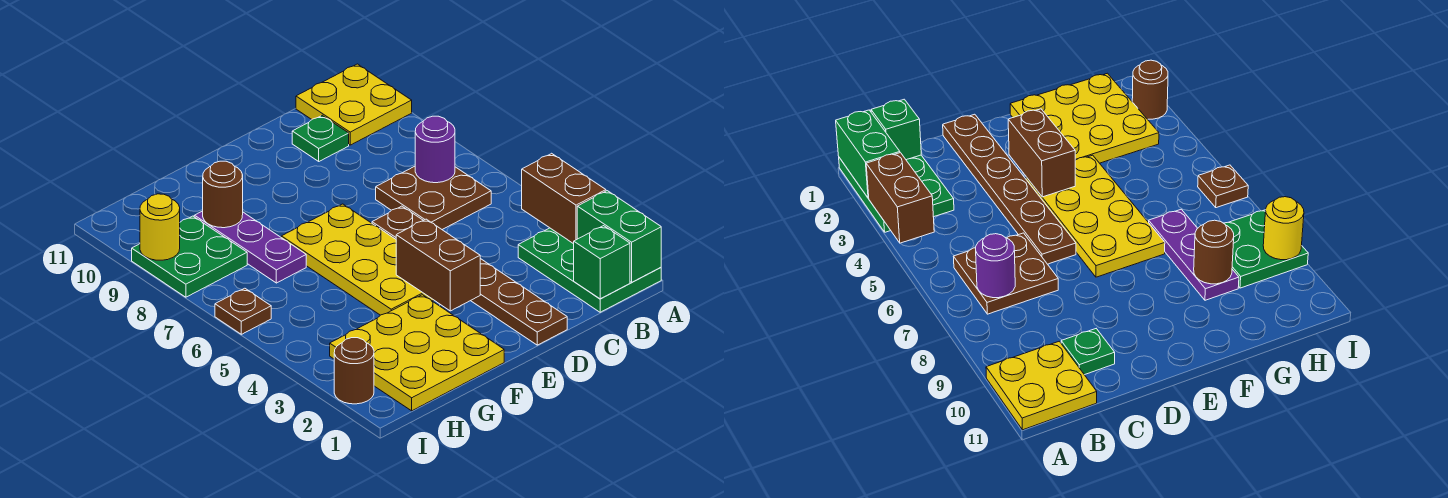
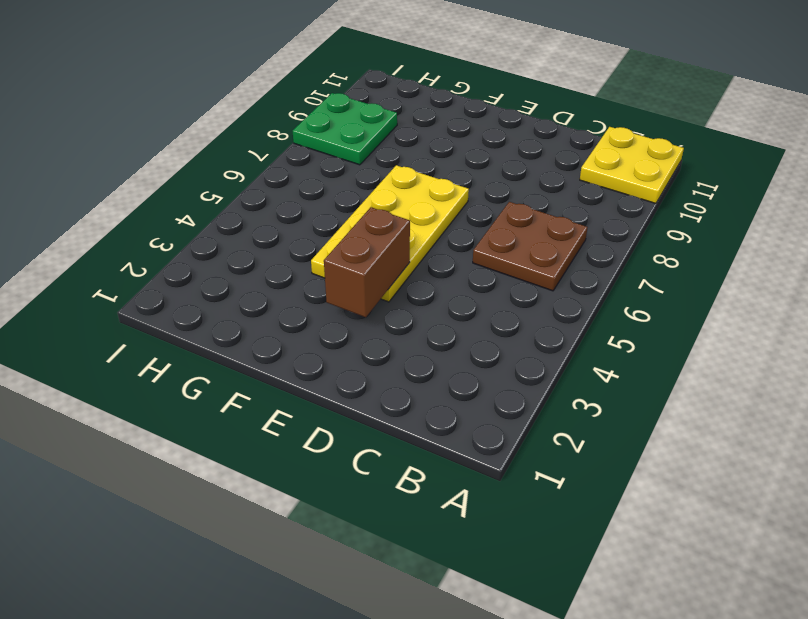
none -> green plate A1:B3 level 1
none -> green plate C10 level 1
none -> brown plate D1:D6 level 1

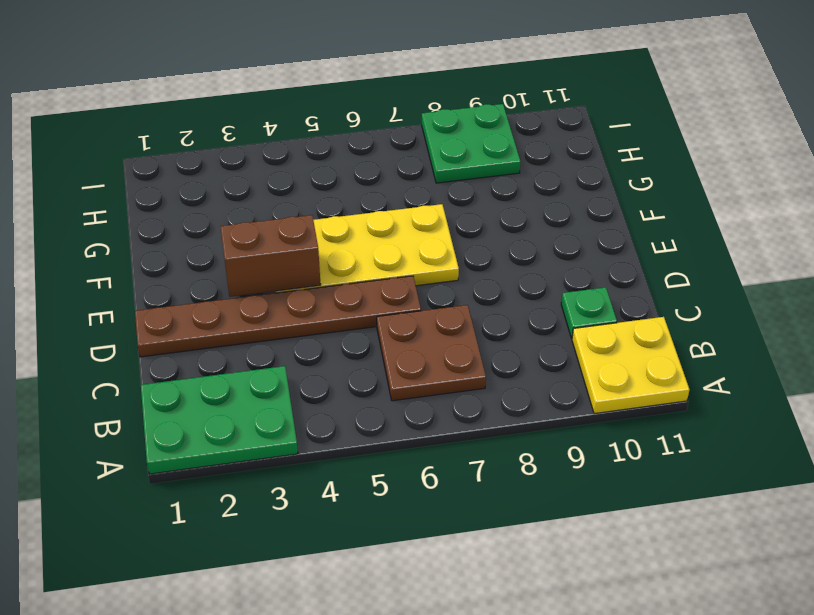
none -> yellow plate F1:H3 level 1
none -> purple plate G7:G9 level 1
none -> brown round brick I2 level 1

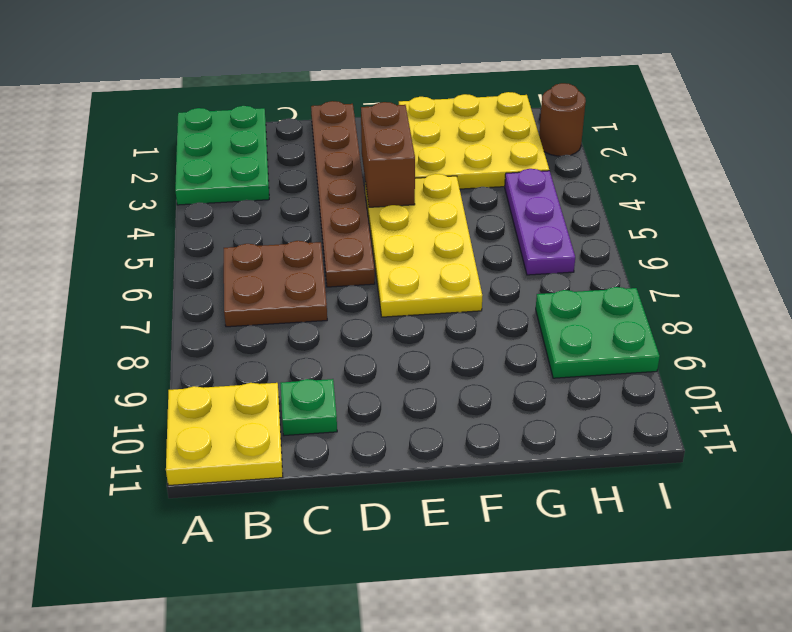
purple plate H4:H6 level 1 -> purple plate G7:G9 level 1
none -> brown plate I6 level 1
none -> green brick A1:A2 level 2
none -> brown brick A3:A4 level 2

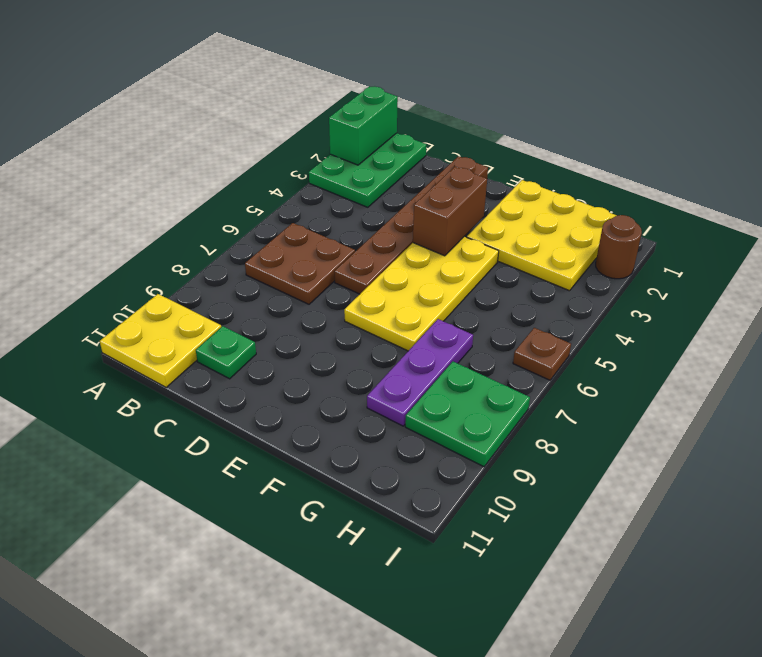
none -> brown brick A3:A4 level 2
none -> green brick B1 level 2
none -> purple round brick B7 level 2

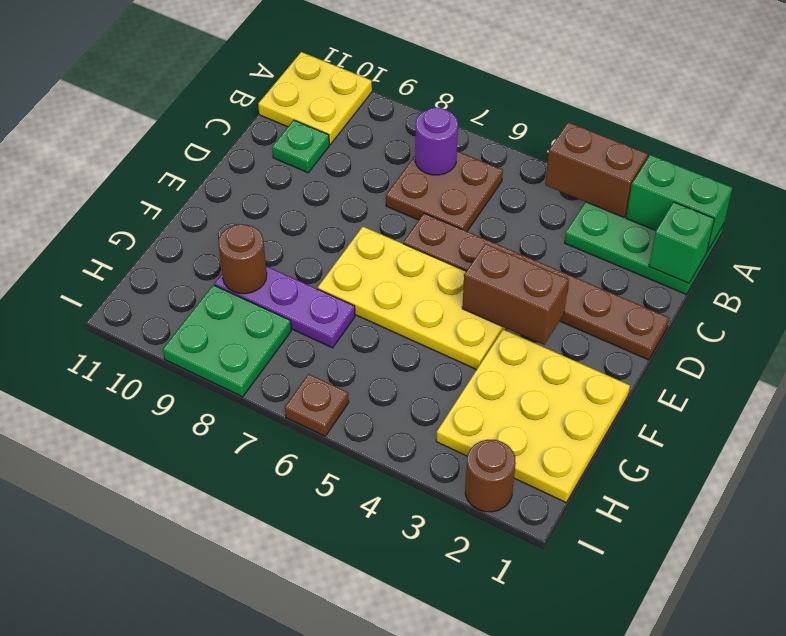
none -> yellow round brick I9 level 2

